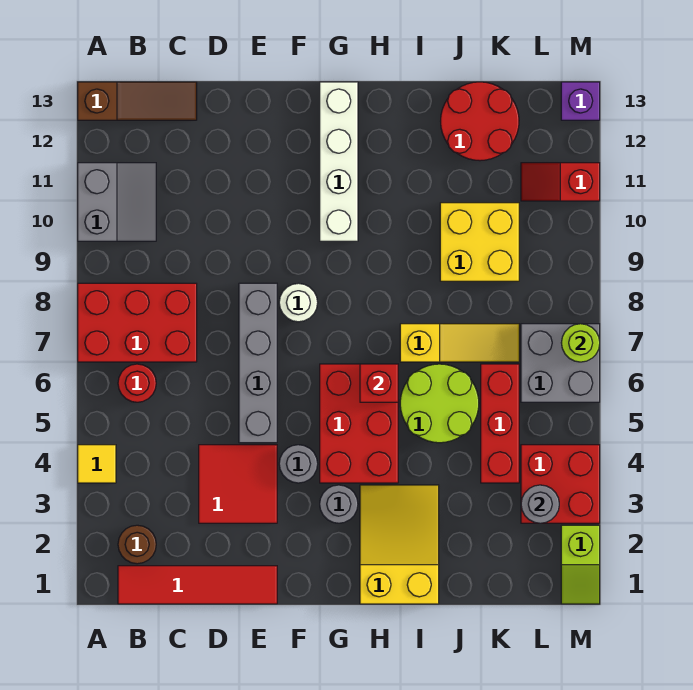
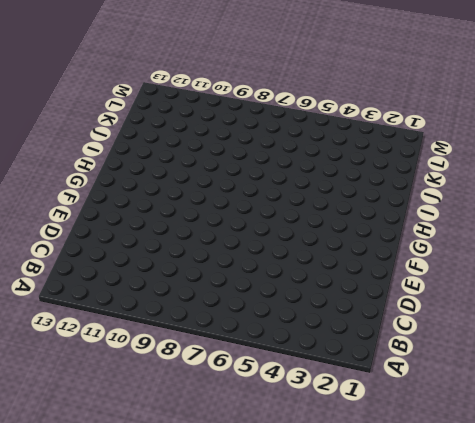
none -> yellow tile A4 level 1
none -> red brick A7:C8 level 1
none -> grey slope A10:B11 level 1 top A

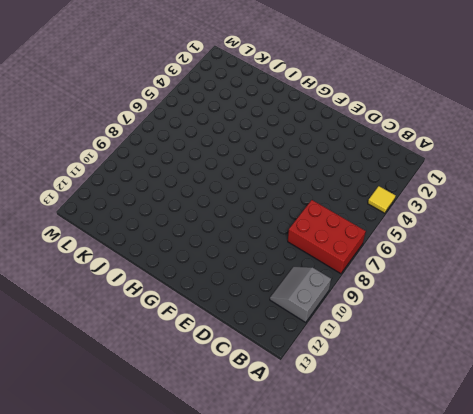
none -> brown slope A13:C13 level 1 top A
none -> red tile B1:E1 level 1
none -> brown round brick B2 level 1

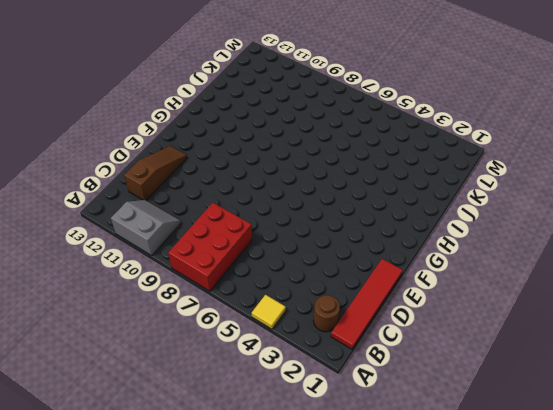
brown slope C12:E12 level 1 top C -> brown slope A13:C13 level 1 top A
none -> red round brick B6 level 1
none -> red tile D3:E4 level 1
none -> grey brick E5:E8 level 1

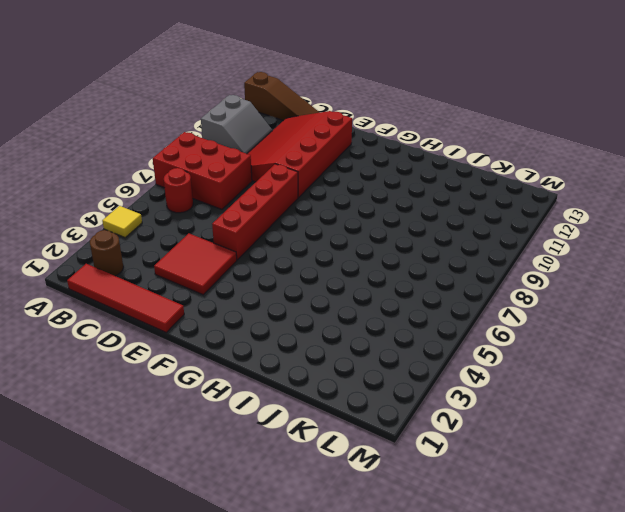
red slope C9:E12 level 1 top E -> none
red brick E5:E8 level 1 -> grey brick E5:E8 level 1
none -> grey round brick F4 level 1
none -> white round brick F8 level 1
none -> grey round brick G3 level 1

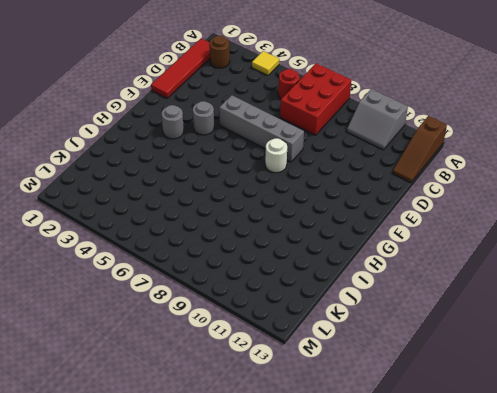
none -> red tile D3:E4 level 1
none -> red brick G4:H6 level 1
none -> white brick G10:G13 level 1

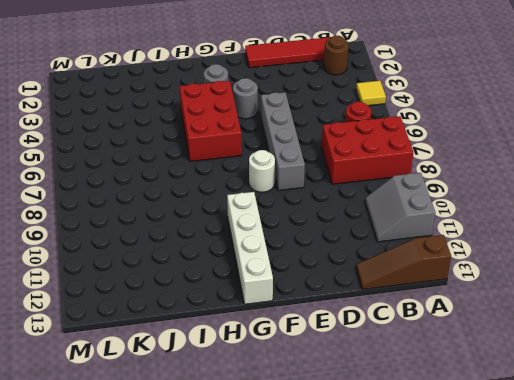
none -> red tile D3:E4 level 1
none -> yellow slope H1:I3 level 1 top 1
none -> lime round brick I5:J6 level 1

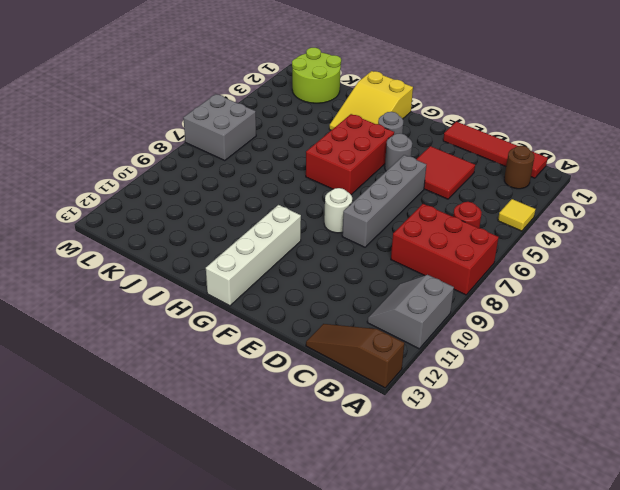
lime round brick K1:L2 level 1 -> lime round brick I5:J6 level 1
none -> yellow slope I7:K7 level 1 top I
none -> yellow brick J9:K10 level 1
none -> red round brick J12:K13 level 1

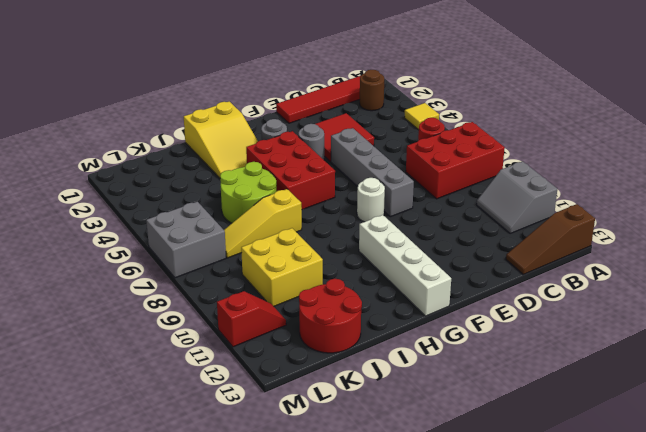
none -> red brick K4:K6 level 1
none -> red brick L3:M4 level 1
none -> lime slope M1:M2 level 1 top 2

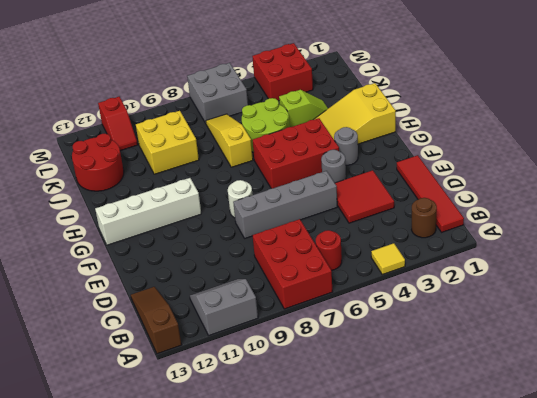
lime slope J3:J4 level 1 top 4 -> lime slope M1:M2 level 1 top 2
none -> red brick K4:K6 level 1
none -> purple brick M13 level 1
none -> red brick H6 level 2

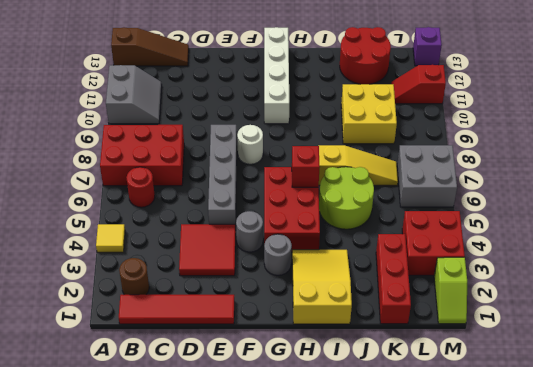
red brick K1:K3 level 1 -> red brick K4:K6 level 1
none -> grey round brick L3 level 2
none -> lime round brick M7 level 2

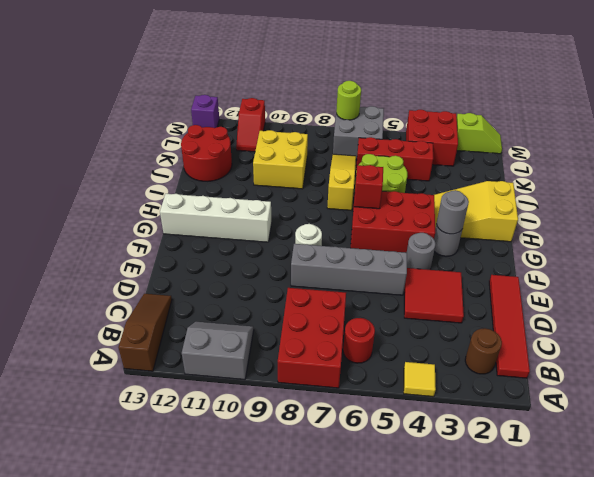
grey round brick G3 level 2 -> grey round brick L3 level 2

